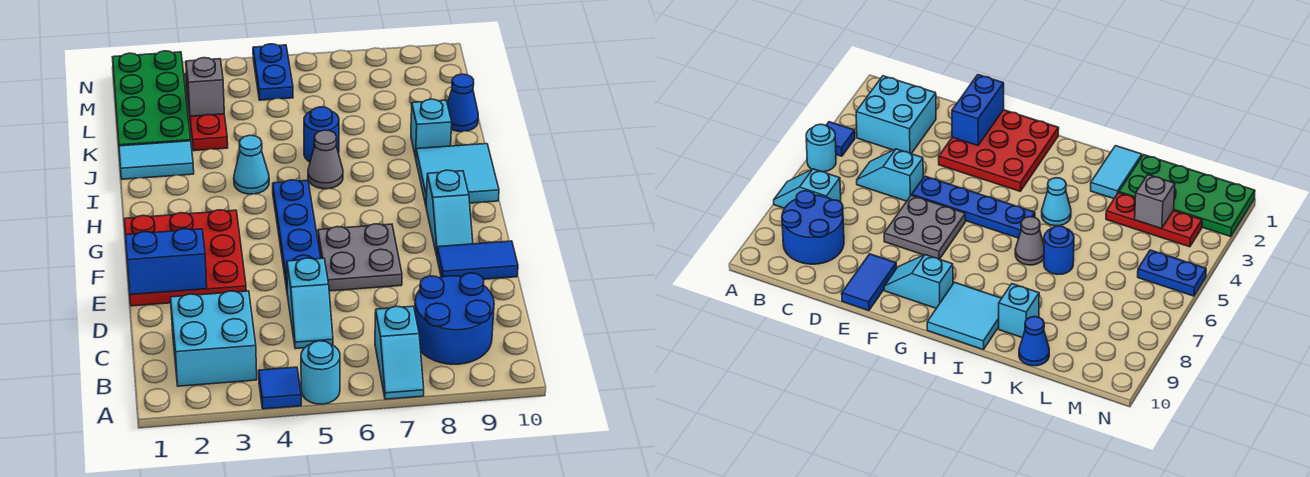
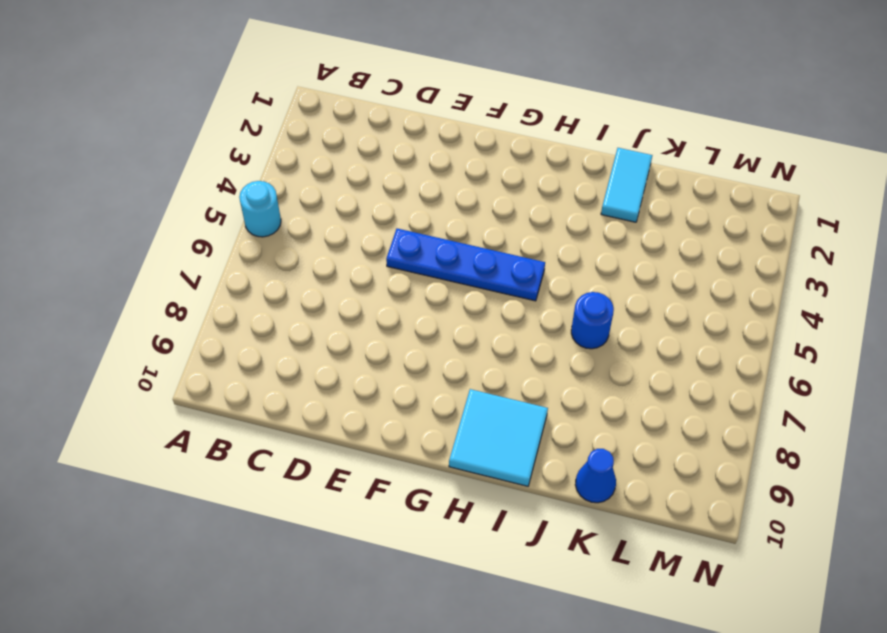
none -> blue tile A4 level 1
none -> cyan slope A7:B7 level 1 top B
none -> cyan brick B2:C3 level 1

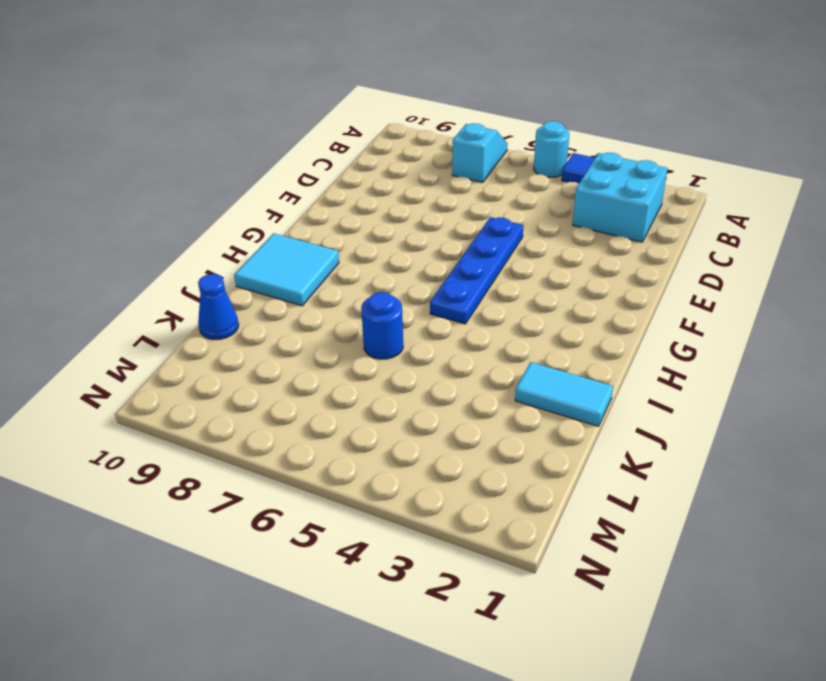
none -> blue round brick B8:C9 level 1
none -> cyan slope C5:D5 level 1 top D
none -> red plate E1:G3 level 1

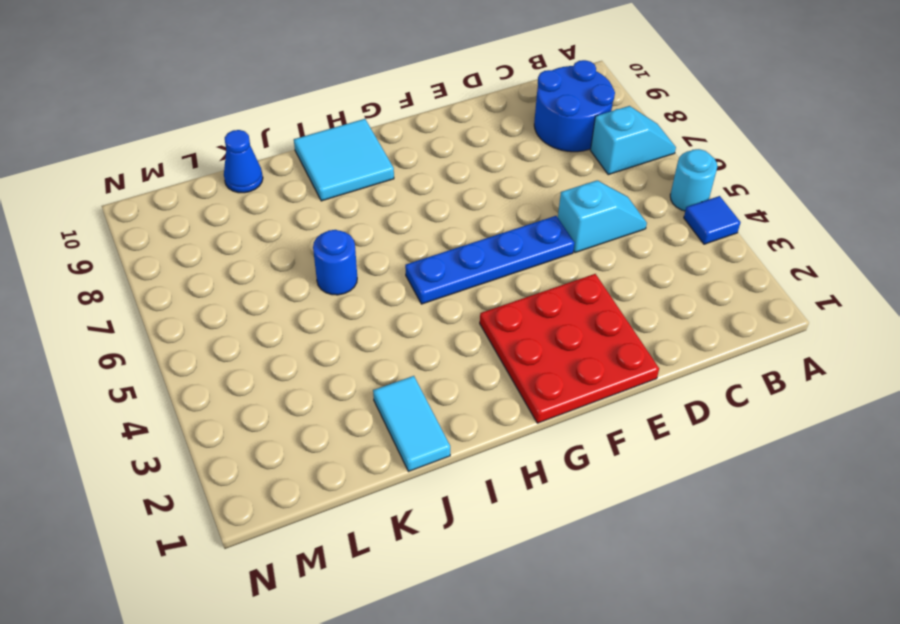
none -> cyan brick B2:C3 level 1
none -> grey plate E6:F7 level 1
none -> blue tile E9:E10 level 1

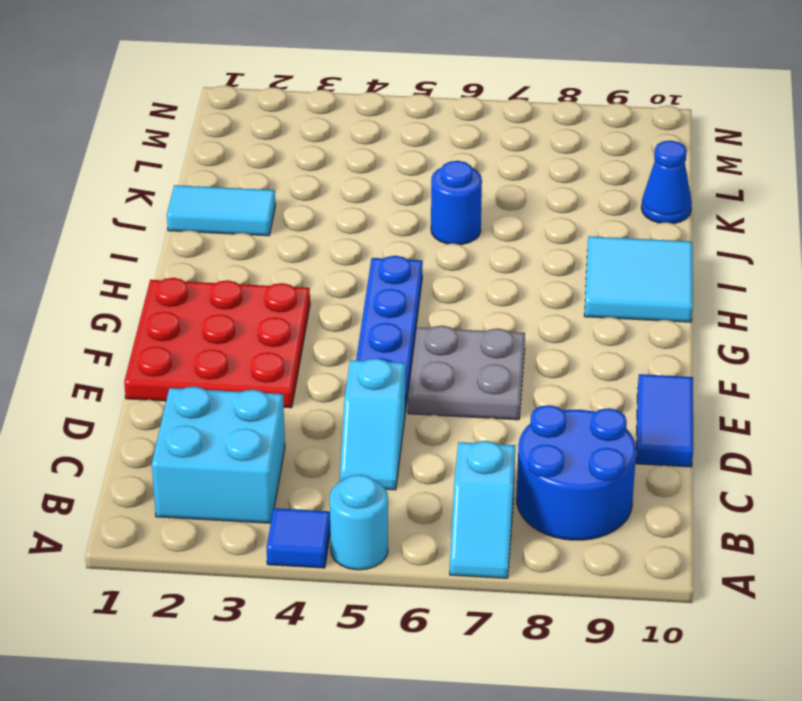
blue tile D10:E10 level 1 -> blue tile E9:E10 level 1
none -> cyan slope F9:G9 level 1 top G
none -> cyan cone I4 level 1
none -> grey cone I6 level 1

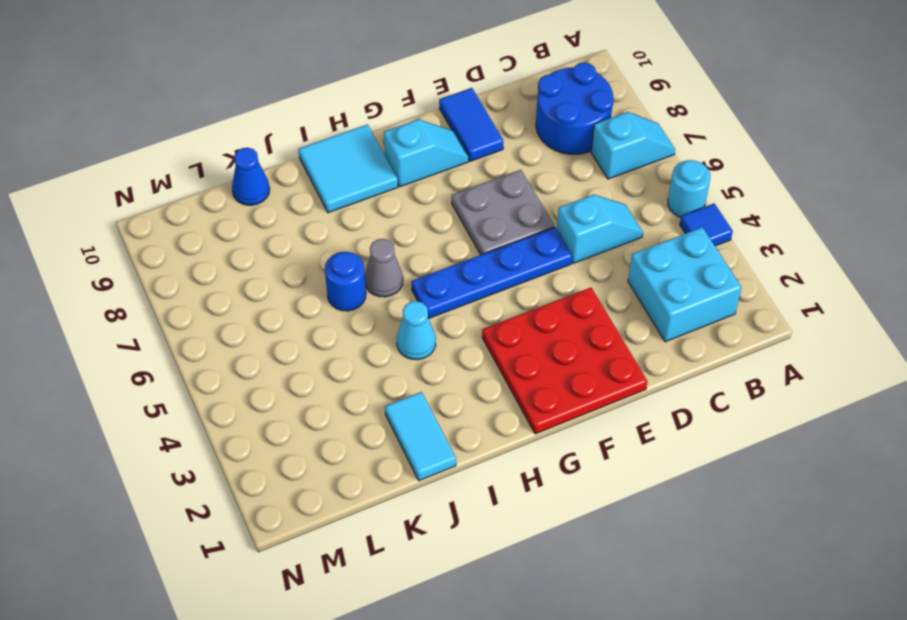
none -> cyan brick J9 level 1
none -> green plate K1:N2 level 1
none -> red plate K3:M3 level 1

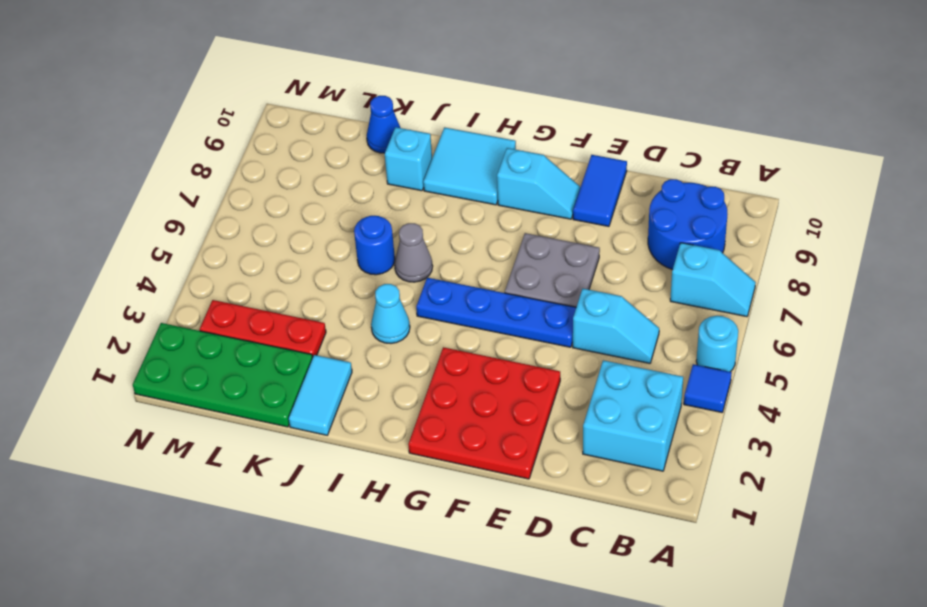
none -> blue plate M5:N5 level 1
none -> blue brick E1:E2 level 2
none -> grey brick L3 level 2

